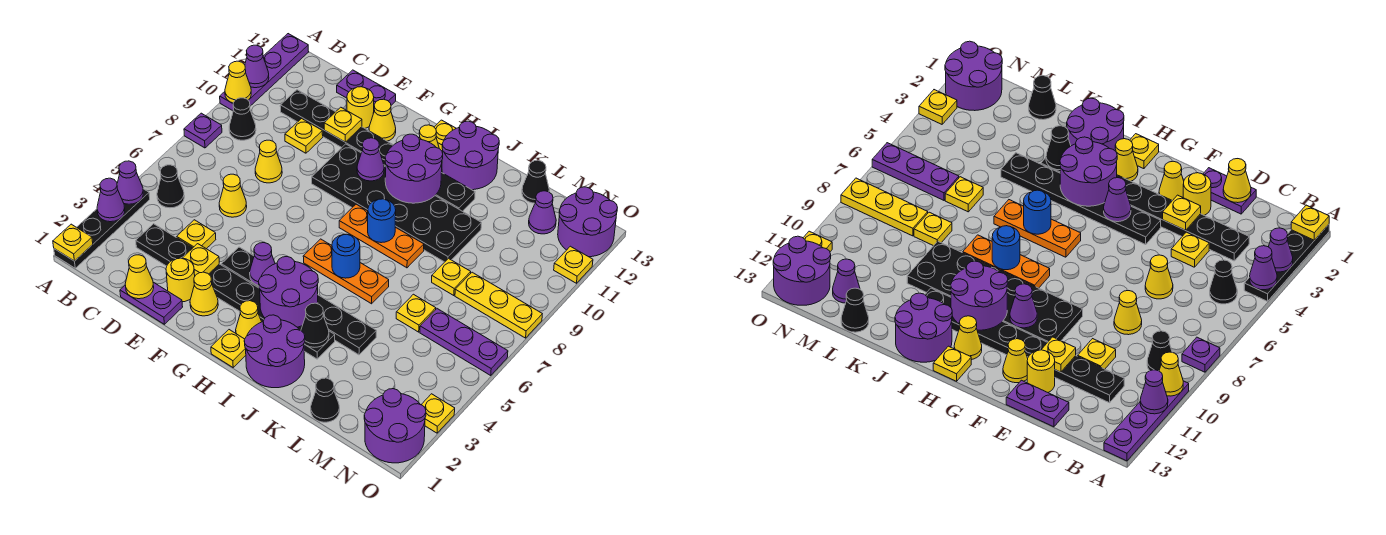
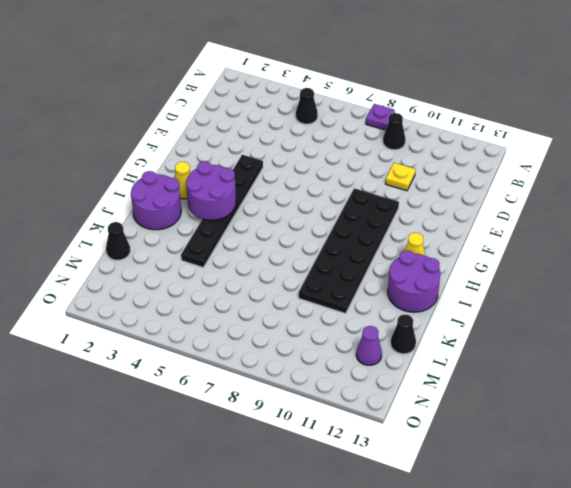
none -> black plate A1:A4 level 1
none -> purple plate A10:A13 level 1
none -> black plate C3:J3 level 1
none -> black plate C11:J11 level 1

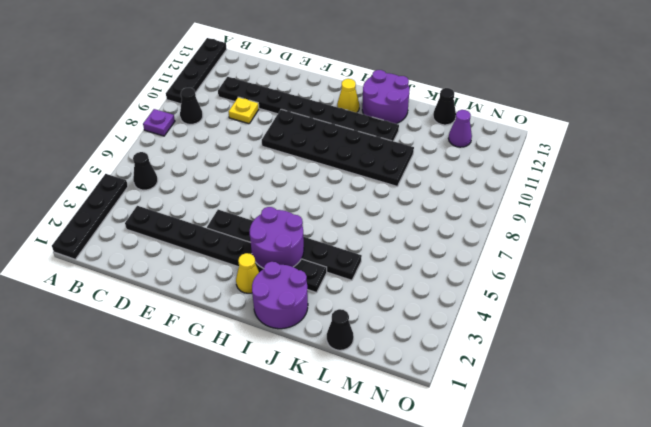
black plate A10:A13 level 1 -> purple plate A10:A13 level 1
none -> purple plate D1:E1 level 1
none -> yellow plate D4 level 1
none -> yellow cone D6 level 1
none -> yellow cone D8 level 1

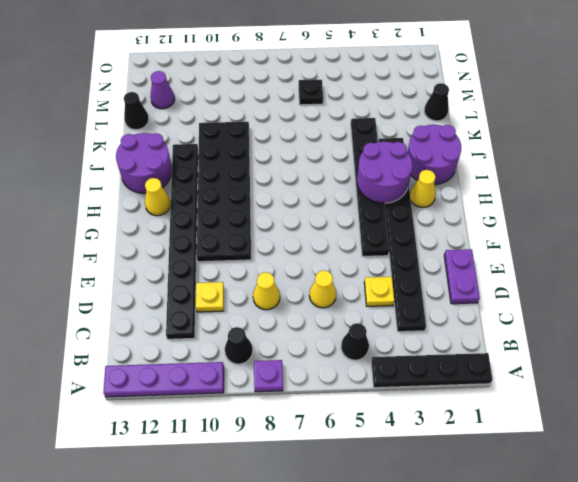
black plate M6 level 1 -> purple plate M6:O6 level 1
none -> purple plate D13:E13 level 1
none -> yellow round brick E2 level 1
none -> yellow round brick E12 level 1
none -> yellow cone F2 level 1

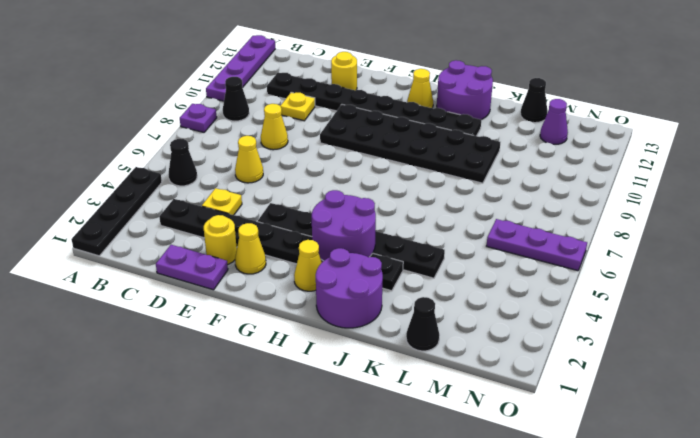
none -> purple plate D13:E13 level 1
none -> yellow cone F12 level 1
none -> yellow plate H1 level 1
none -> orange plate H6:J6 level 1

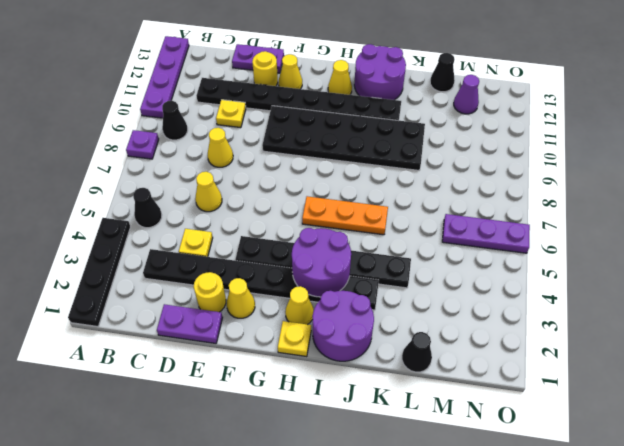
none -> orange plate H8:J8 level 1
none -> yellow plate H13 level 1
none -> yellow plate L6 level 1
none -> yellow plate L8 level 1

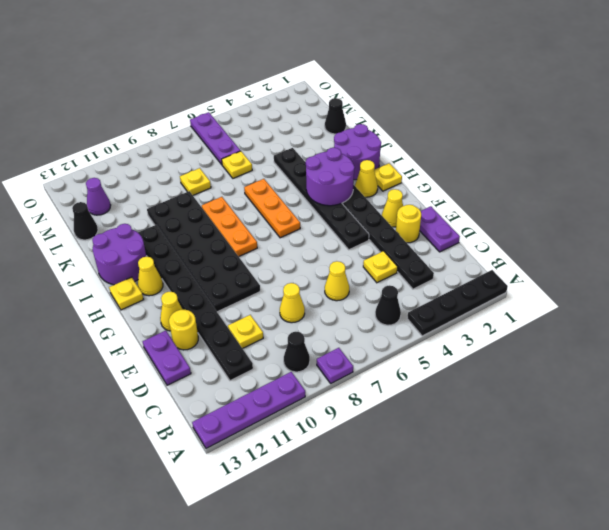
none -> yellow plate M8:O8 level 1
none -> purple round brick N1:O2 level 1
none -> purple round brick N12:O13 level 1
none -> yellow plate O3 level 1

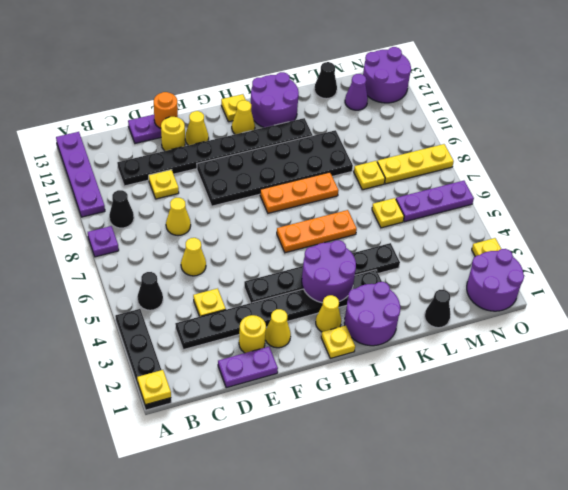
orange round brick E13 level 2 -> none
none -> yellow plate O11 level 1
none -> purple cone A3 level 2
none -> purple cone A4 level 2
none -> yellow cone A10 level 2

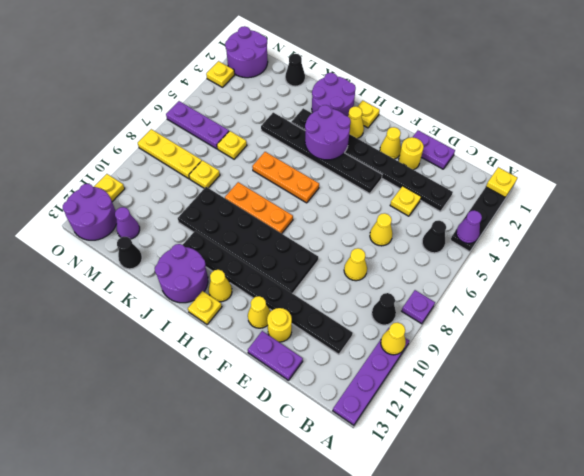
none -> yellow plate D10 level 1
none -> purple cone A3 level 2
none -> purple cone A11 level 2
none -> yellow cone D1 level 2

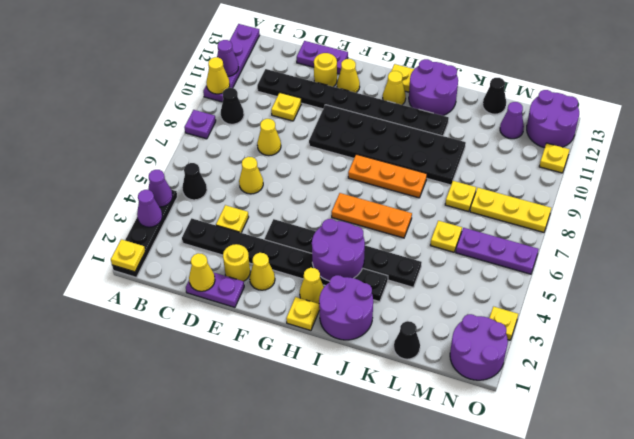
none -> yellow plate E3 level 2
none -> yellow plate E11 level 2
none -> purple cone G4 level 2
none -> purple cone G10 level 2

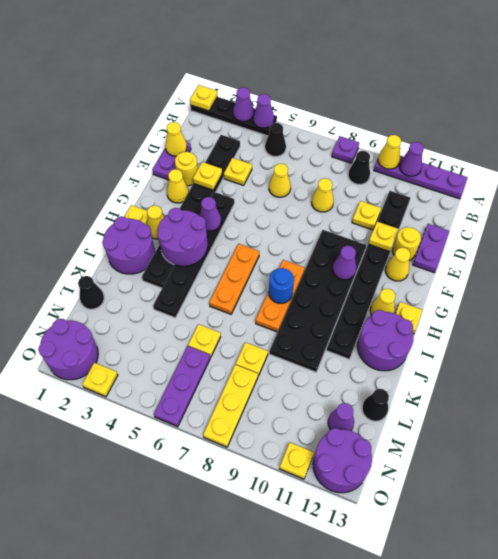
none -> purple round brick H10:I11 level 2
none -> blue round brick I6 level 2
none -> black cone J3 level 2

